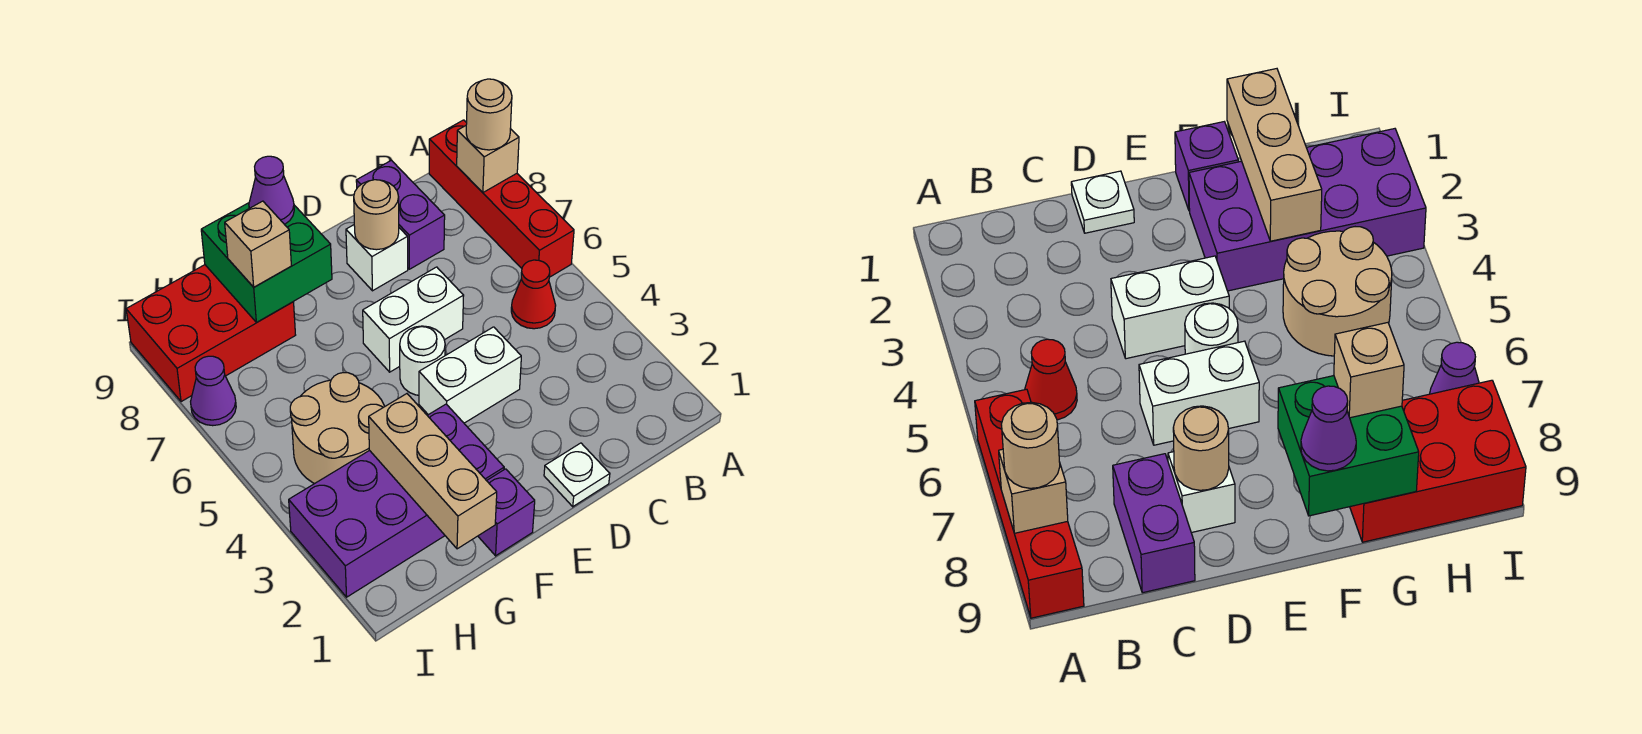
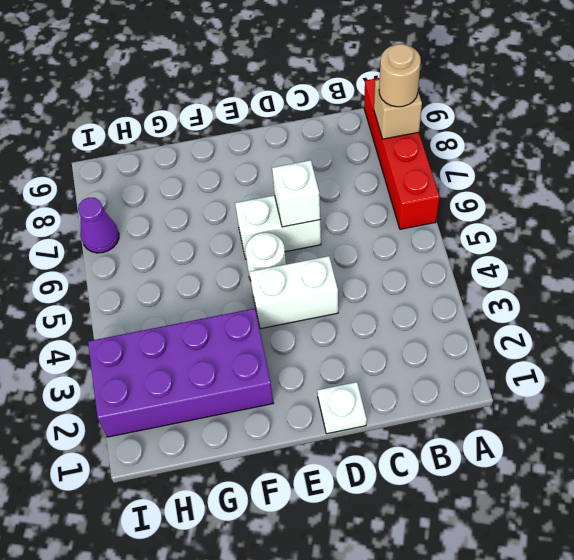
white brick D6 level 2 -> white brick D8 level 1
none -> red cone B5 level 1
none -> purple brick C8:C9 level 1
none -> purple brick F1 level 1

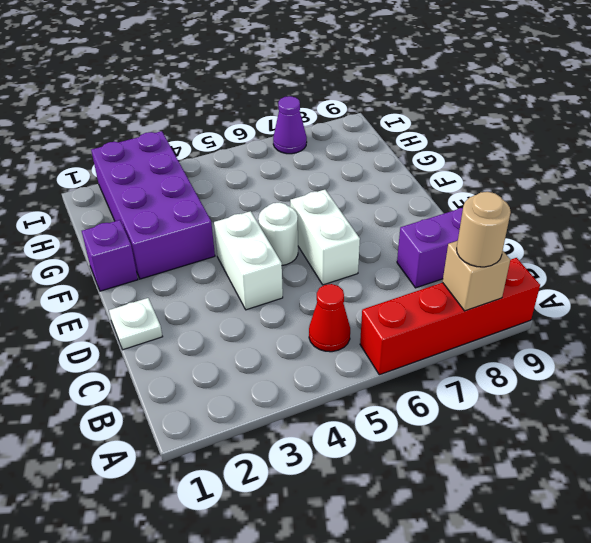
none -> white brick D8 level 1
none -> tan round brick G4:H5 level 1
none -> red brick G8:I9 level 1

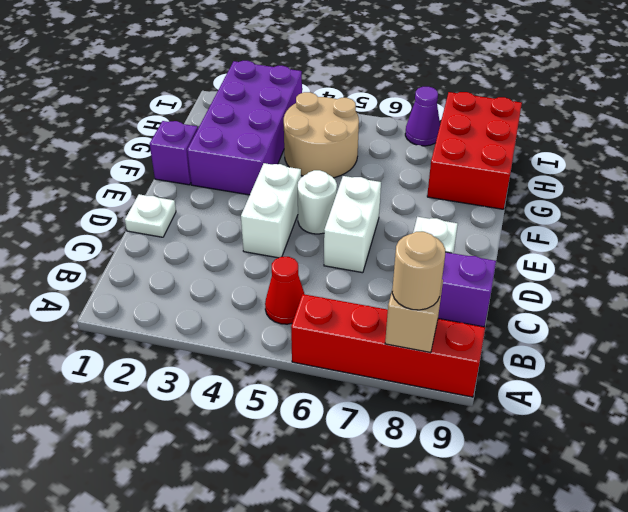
none -> tan round brick D8 level 2
none -> green brick F8:G9 level 2
none -> tan brick G1:G3 level 2

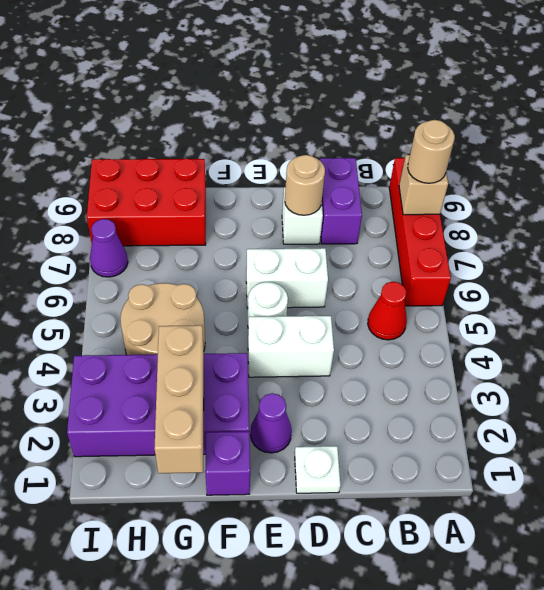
purple cone E2 level 1 -> purple cone F9 level 3
none -> green brick F8:G9 level 2
none -> tan brick G8 level 3

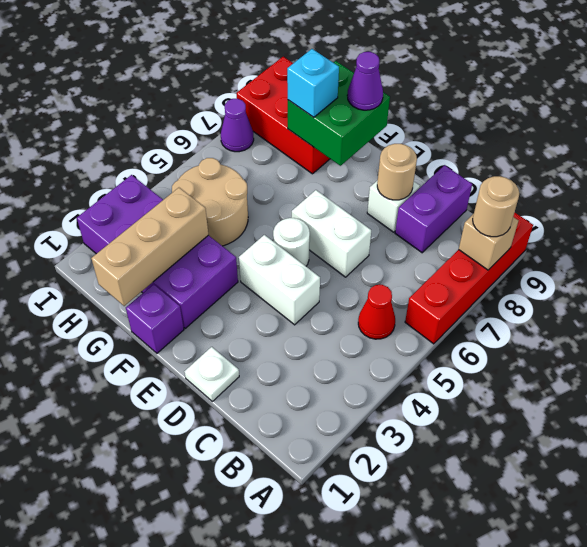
cyan brick G8 level 3 -> tan brick G8 level 3

